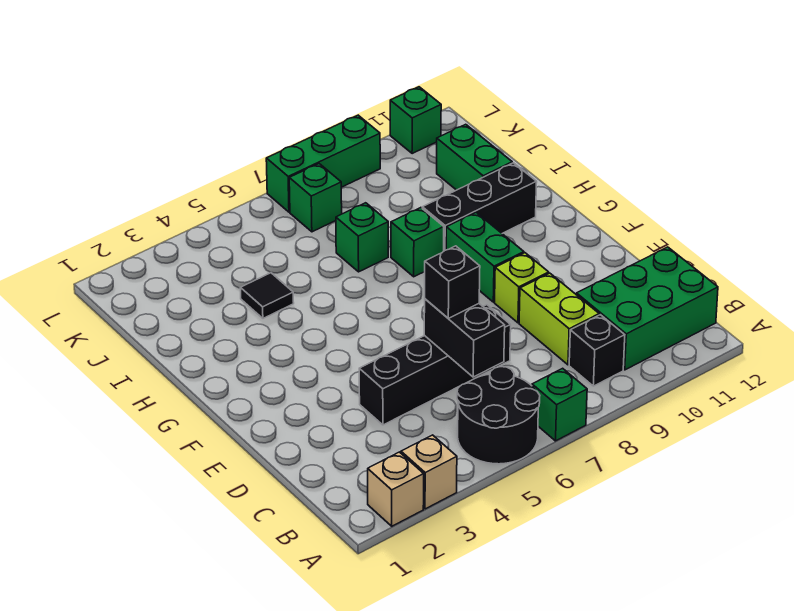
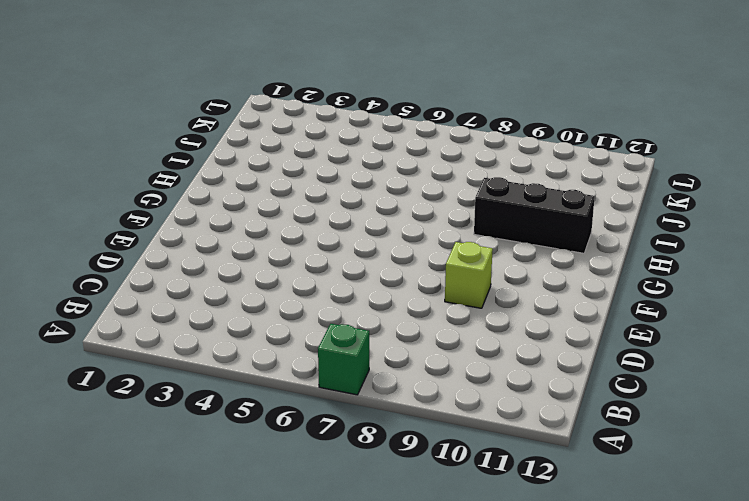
none -> tan brick A2 level 1
none -> tan brick A3 level 1
none -> black round brick A5:B6 level 1

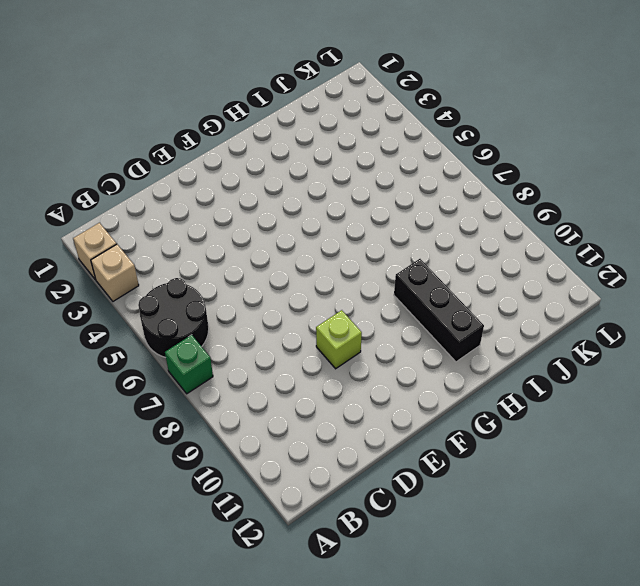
none -> black brick B9 level 1
none -> green brick B10:C12 level 1
none -> lime brick C9:D9 level 1

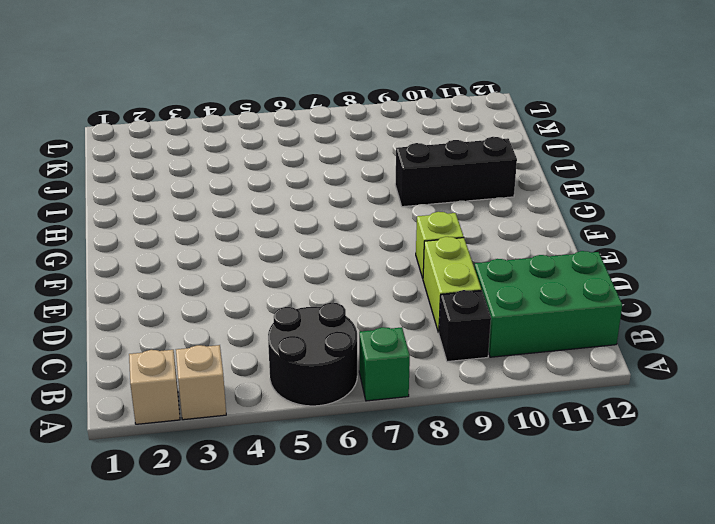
none -> black brick D4:D7 level 1
none -> green brick F9:G9 level 1
none -> green brick H8 level 1

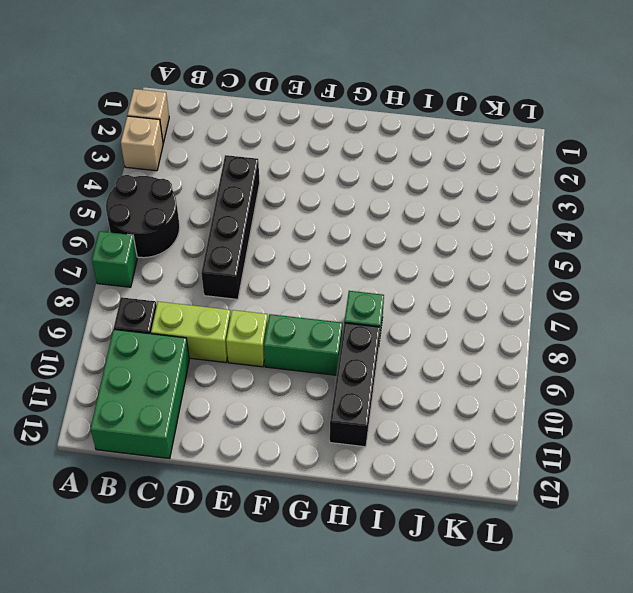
none -> black tile I4 level 1
none -> green brick I7 level 1
none -> green brick I11:J11 level 1

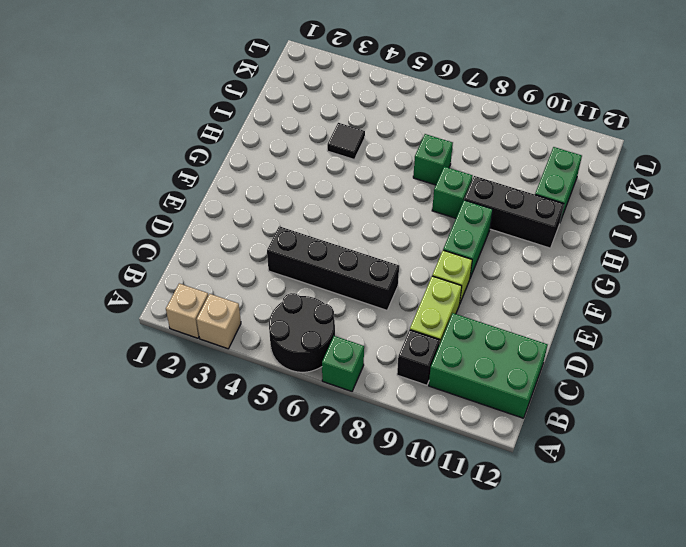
none -> green brick K7 level 1
none -> green brick L7:L9 level 1
none -> green brick L11 level 1

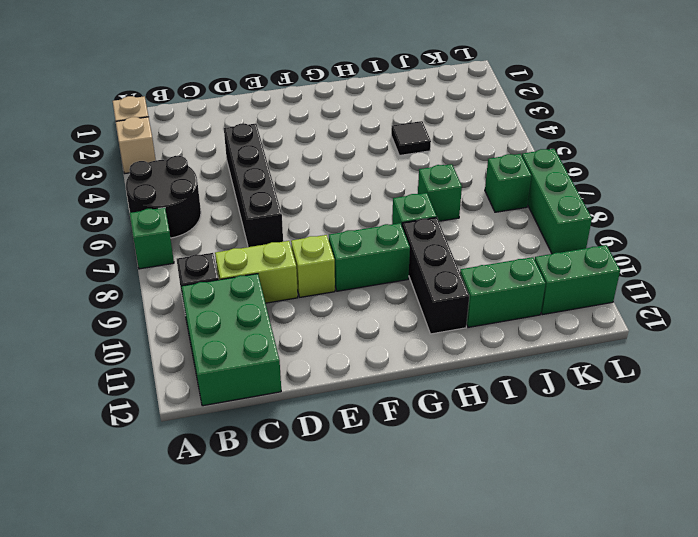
green brick K11:L11 level 1 -> green brick L11 level 1
none -> black brick C6:D6 level 2
none -> black brick D6 level 3

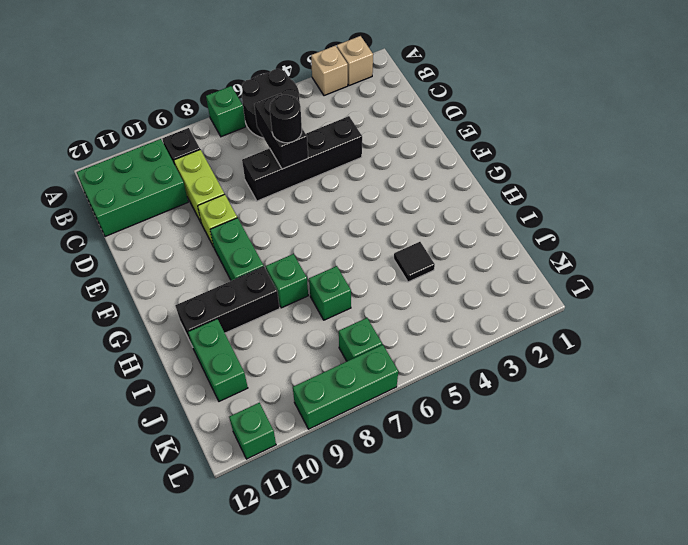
black round brick D6 level 3 -> black brick D6 level 3

